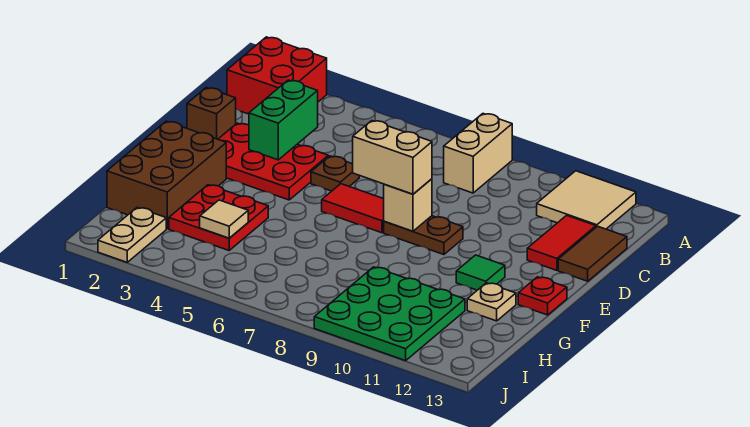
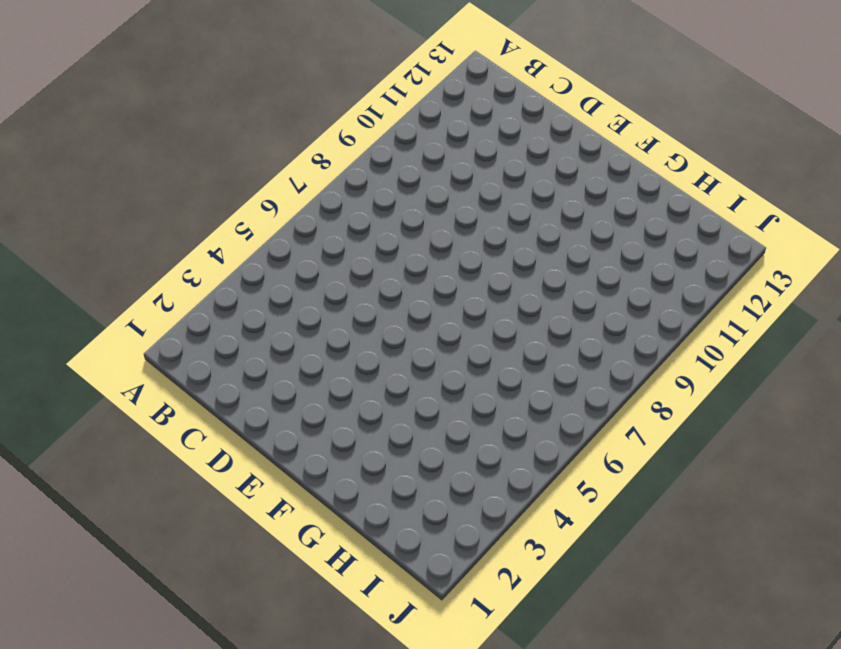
none -> red brick A1:B2 level 1
none -> tan brick A8:B8 level 1
none -> tan tile A11:B12 level 1

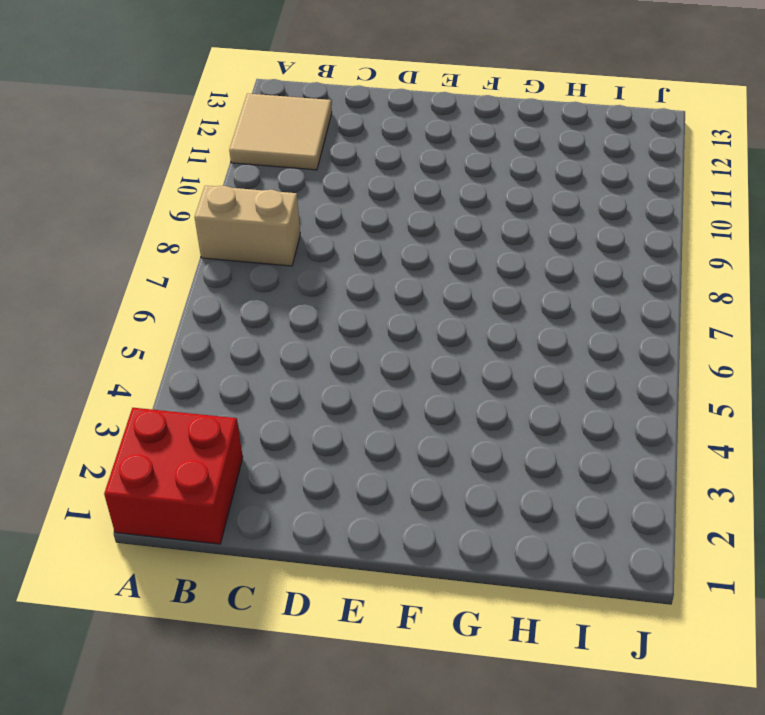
none -> red tile C12:D12 level 1
none -> brown tile C13:D13 level 1
none -> brown brick D1 level 1

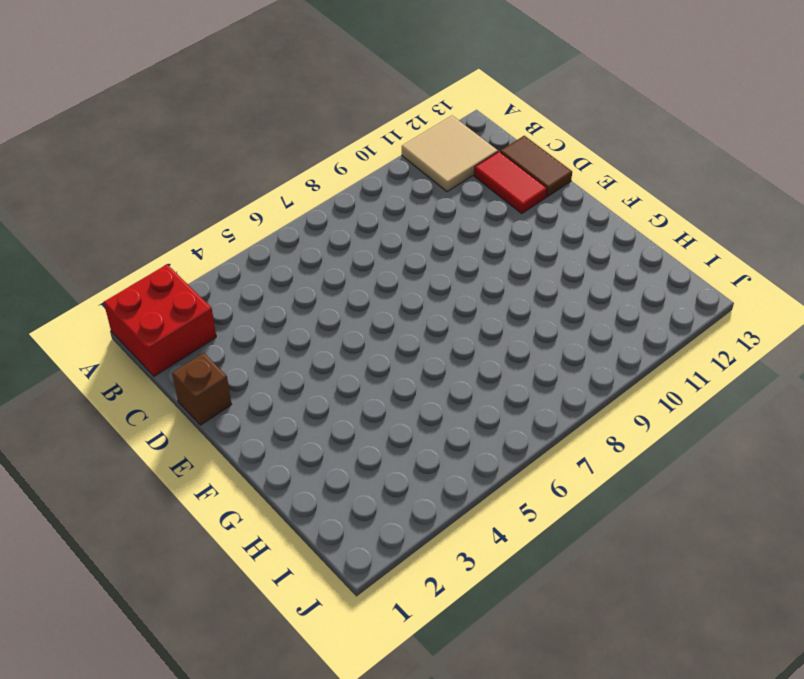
none -> tan brick A8:B8 level 1
none -> red plate D2:E4 level 1
none -> brown plate D5 level 1

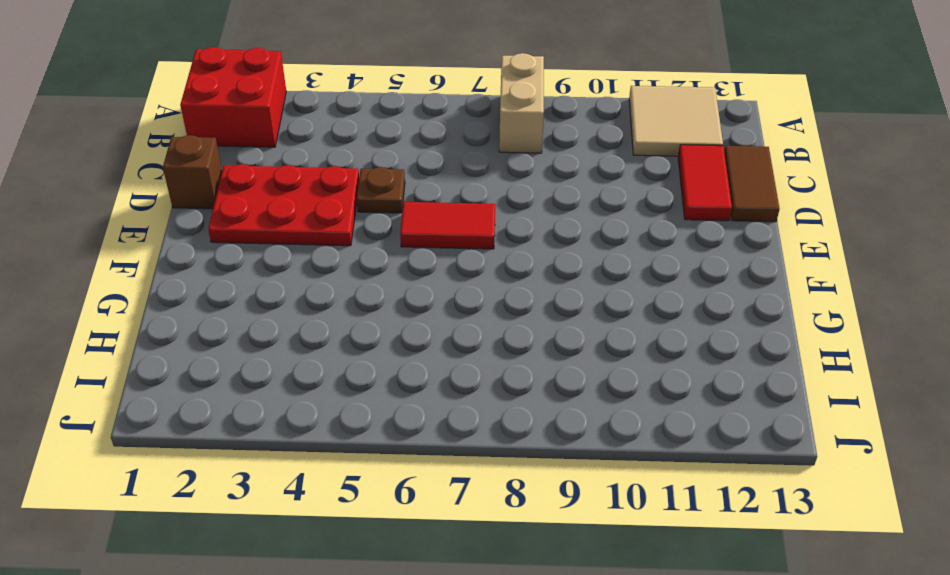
none -> brown plate E8:E9 level 1
none -> brown brick F1:H2 level 1
none -> green tile F11 level 1

